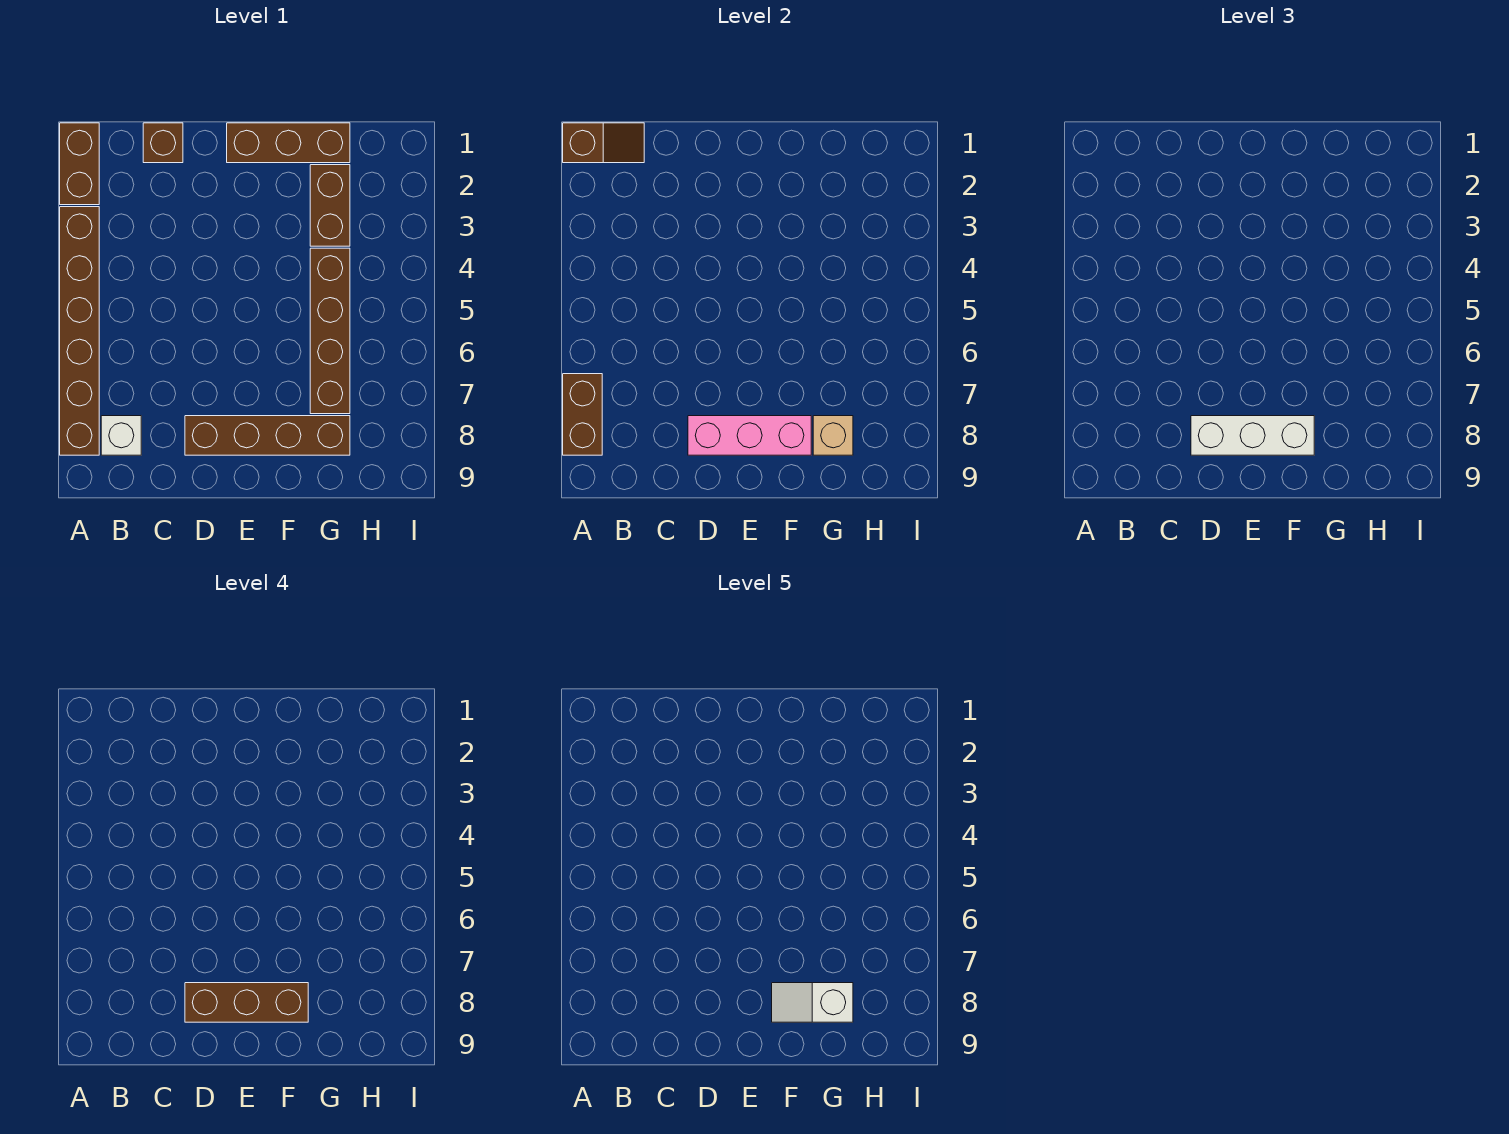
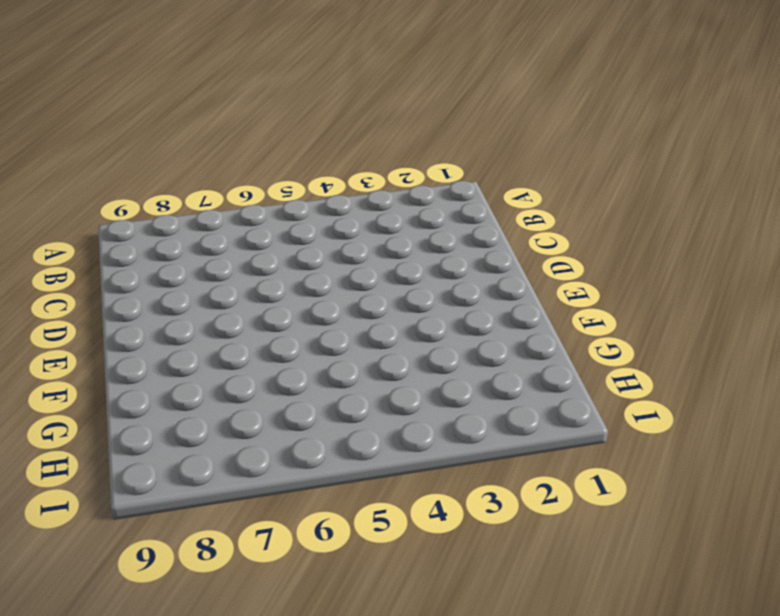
none -> brown brick A1:A2 level 1
none -> brown brick A3:A8 level 1
none -> white brick B8 level 1

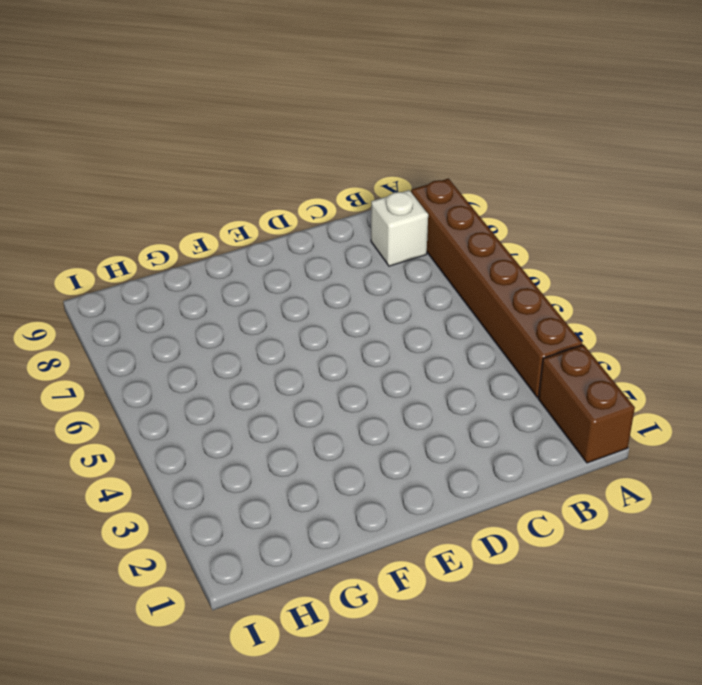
none -> brown brick C1 level 1
none -> brown brick D8:G8 level 1
none -> brown brick E1:G1 level 1

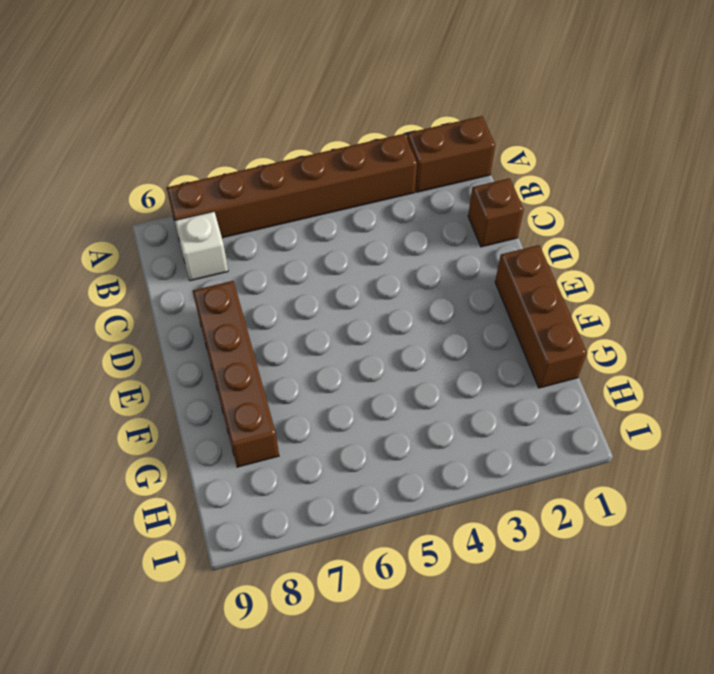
none -> brown brick G2:G3 level 1
none -> brown brick G4:G7 level 1
none -> brown slope A1:B1 level 2 top A

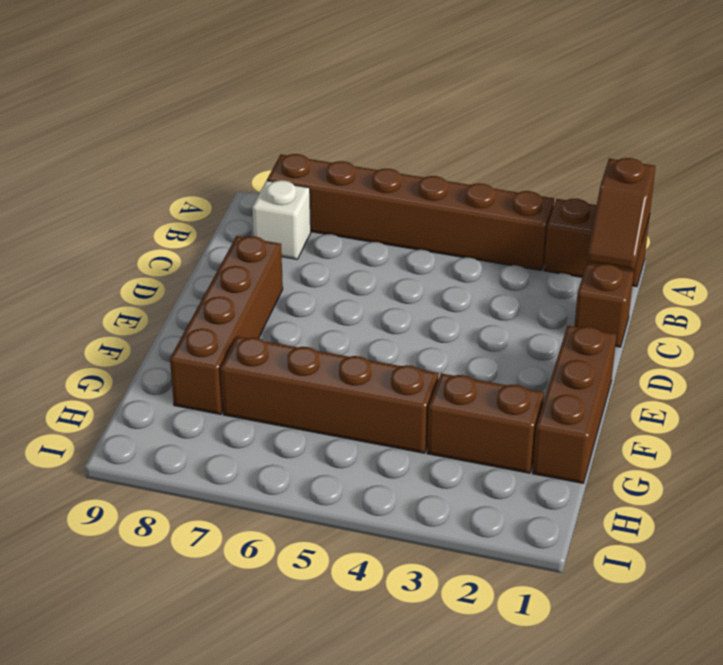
none -> brown brick A7:A8 level 2
none -> pink brick D8:F8 level 2
none -> tan brick G8 level 2

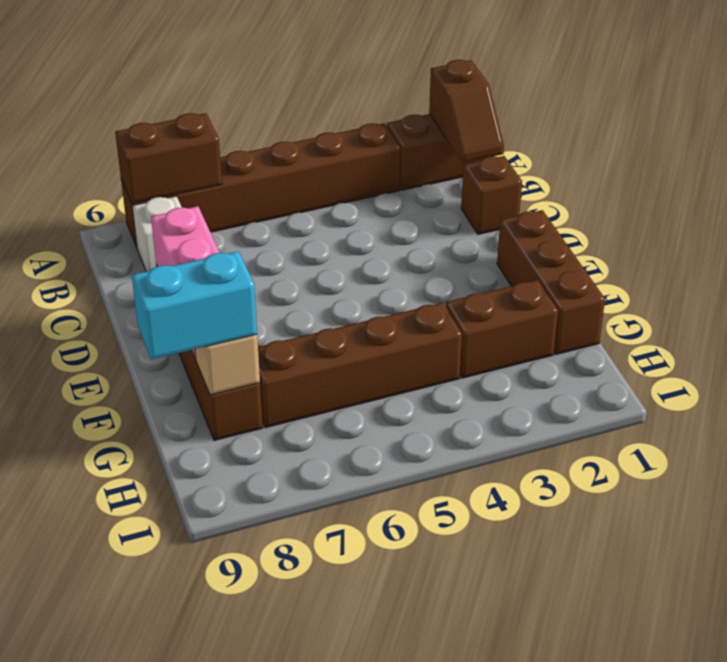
cyan brick G8:G9 level 3 -> none
none -> white brick D8:F8 level 3
none -> brown brick D8:F8 level 4
none -> white slope F8:G8 level 5 top G

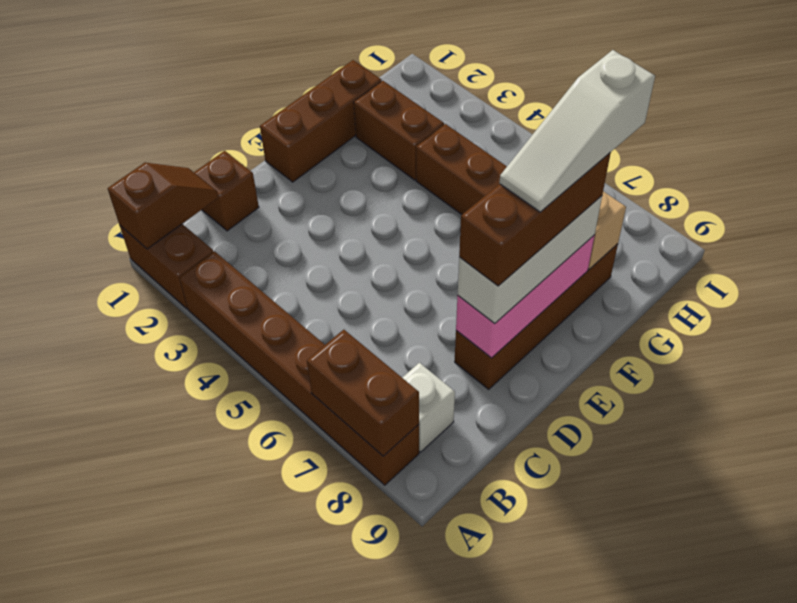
white slope E8:G8 level 5 top G -> white slope F8:G8 level 5 top G

